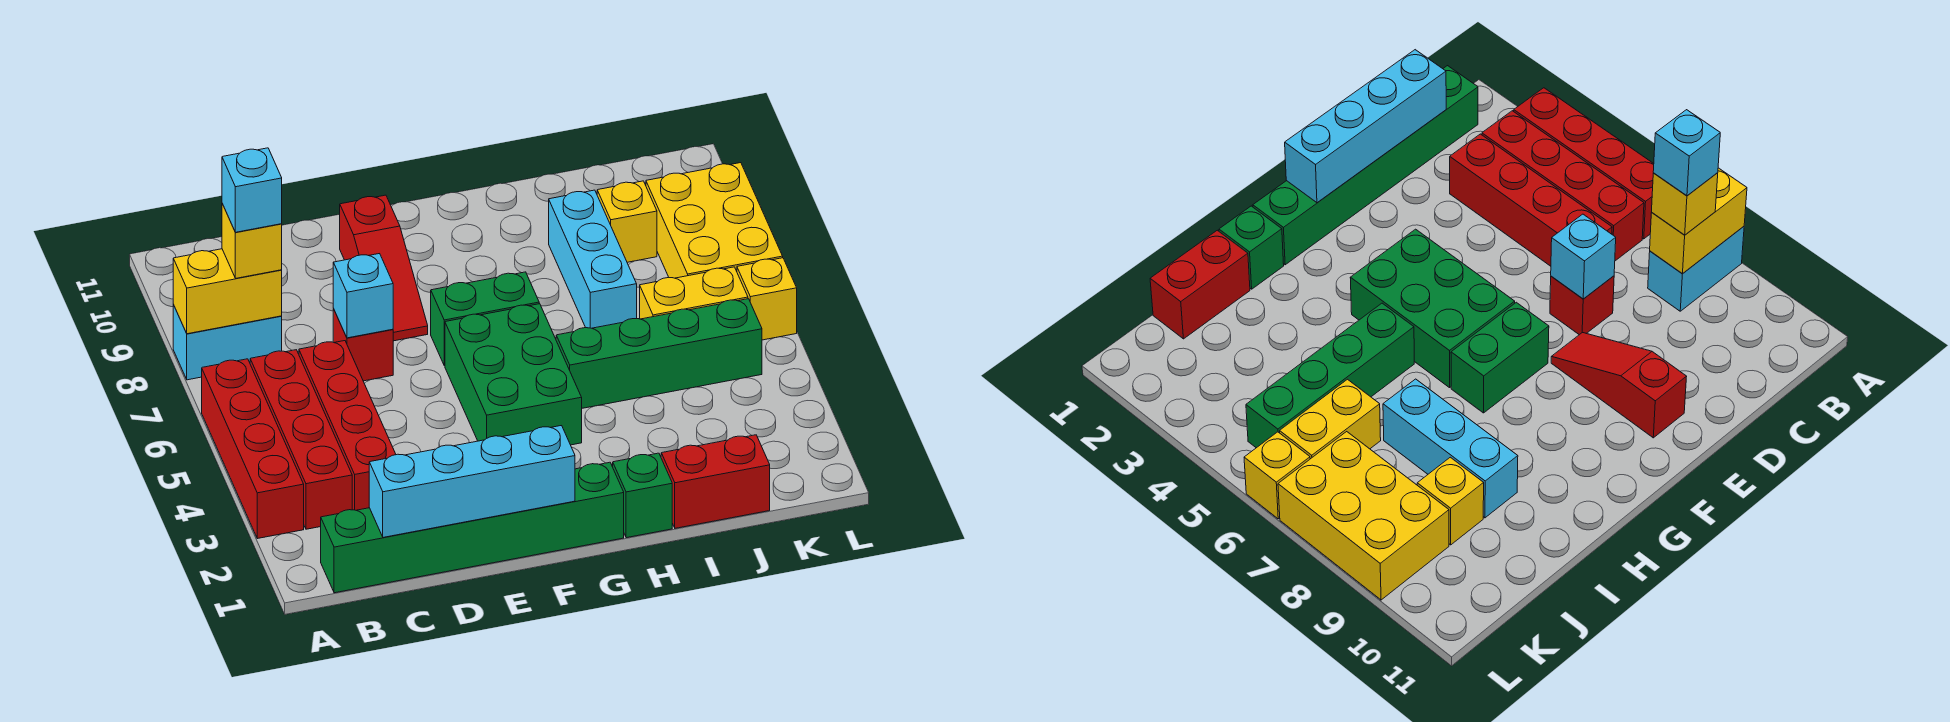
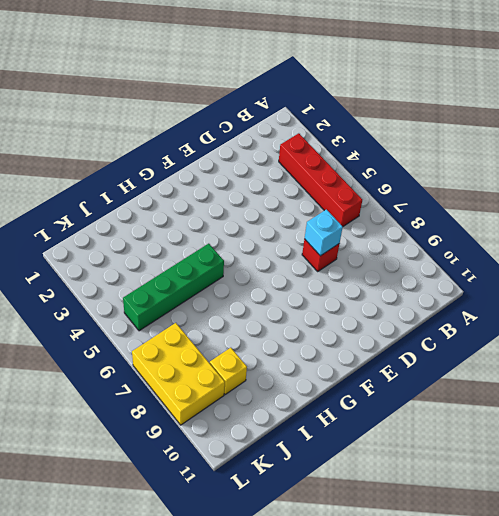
none -> red brick A3:A6 level 1
none -> cyan brick A8:B8 level 1
none -> green brick B1:G1 level 1

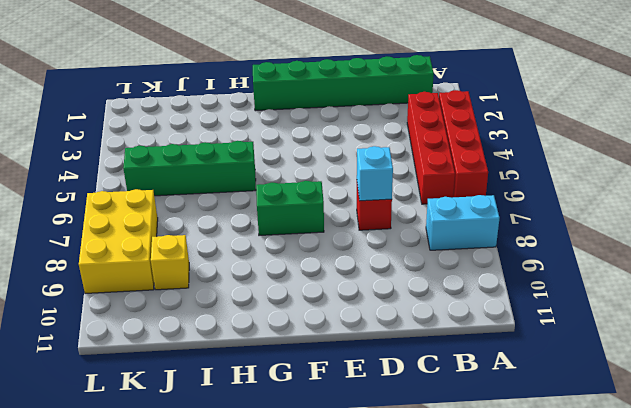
none -> red brick C3:C6 level 1
none -> red slope E8:E10 level 1 top 10
none -> green brick F4:G6 level 1

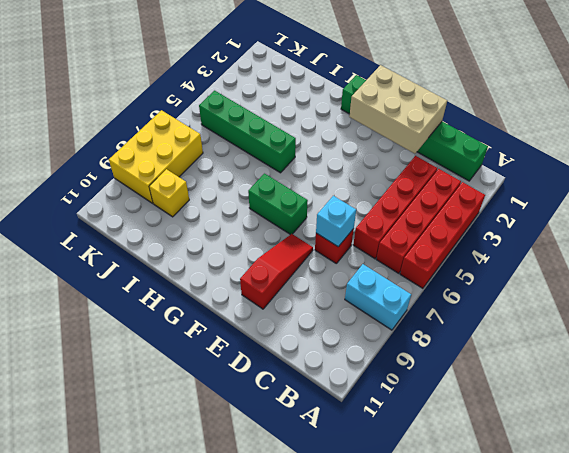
tan brick D1:F2 level 2 -> cyan brick C1:F1 level 2
none -> green brick F4:G6 level 1
none -> green brick H1 level 1
none -> red brick I1:J1 level 1

